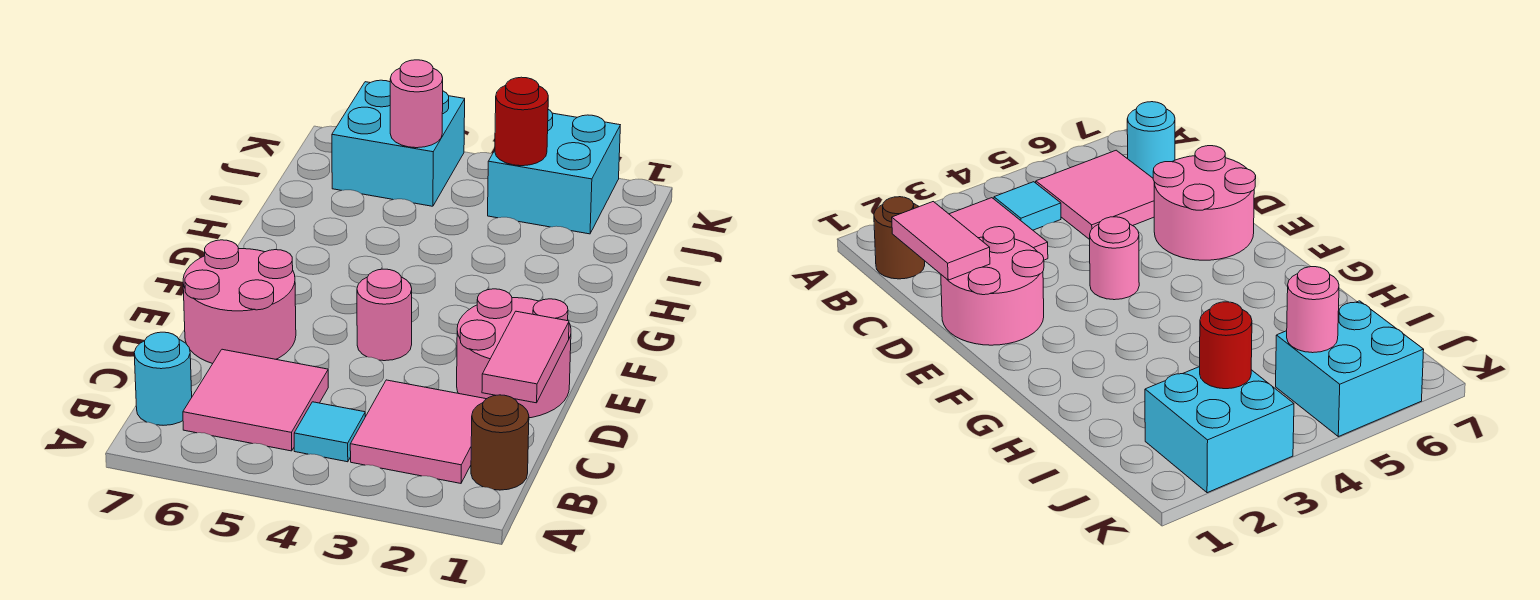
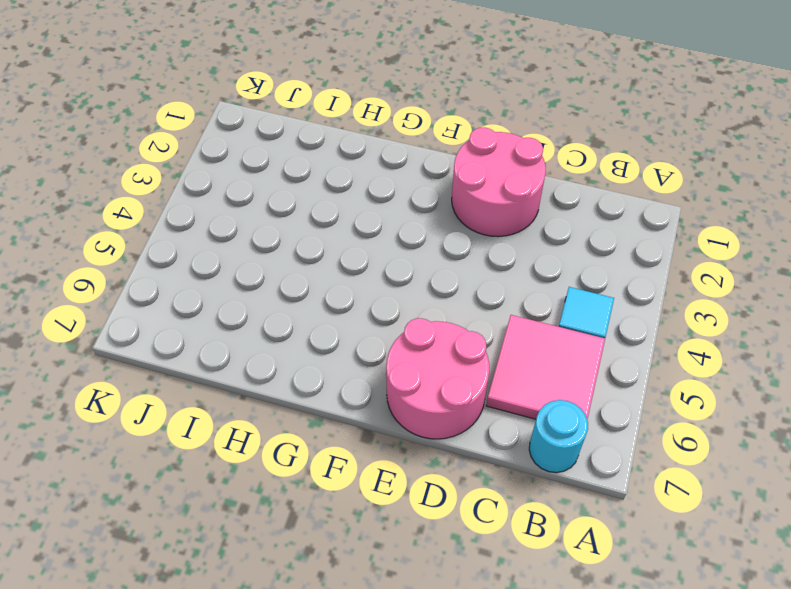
none -> brown round brick B1 level 1
none -> pink tile B2:C3 level 1
none -> pink round brick E4 level 1

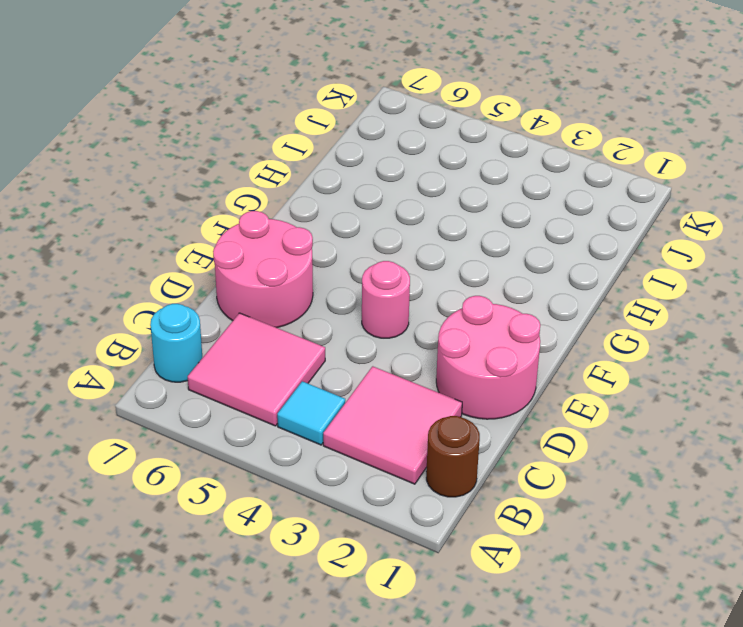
none -> cyan brick J2:K3 level 1
none -> cyan brick J5:K6 level 1
none -> pink tile C1:D1 level 2

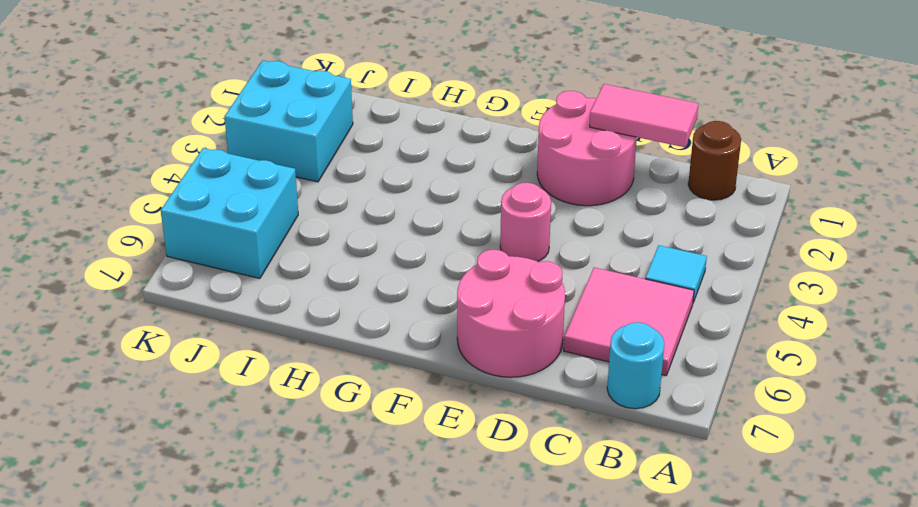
none -> pink tile B2:C3 level 1
none -> red round brick J3 level 2
none -> pink round brick J5 level 2

